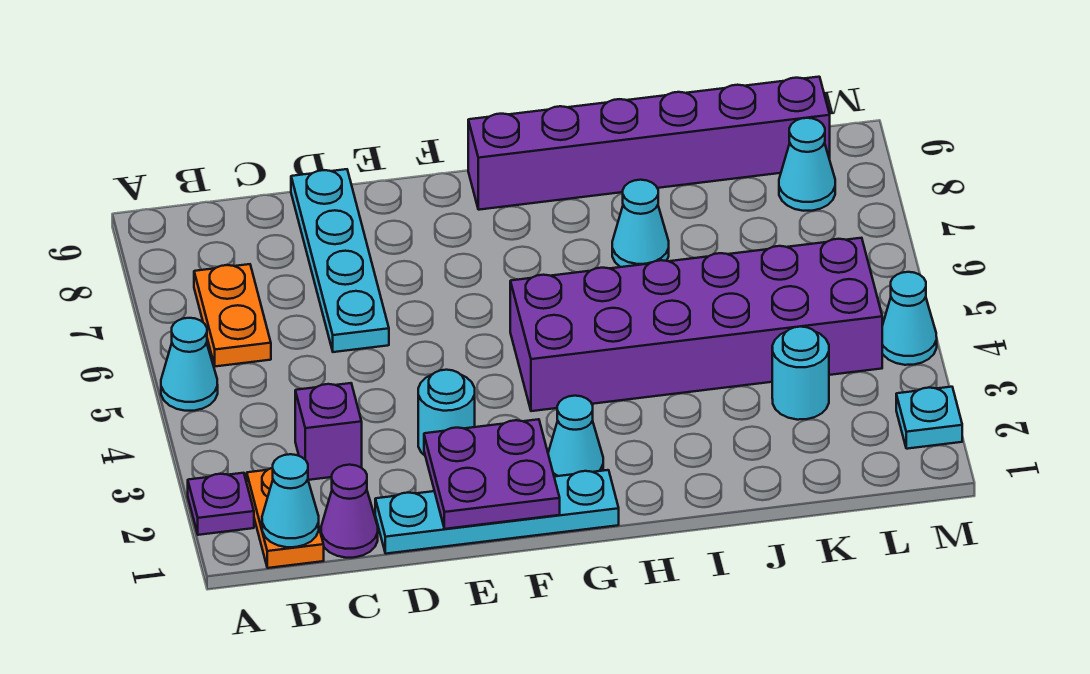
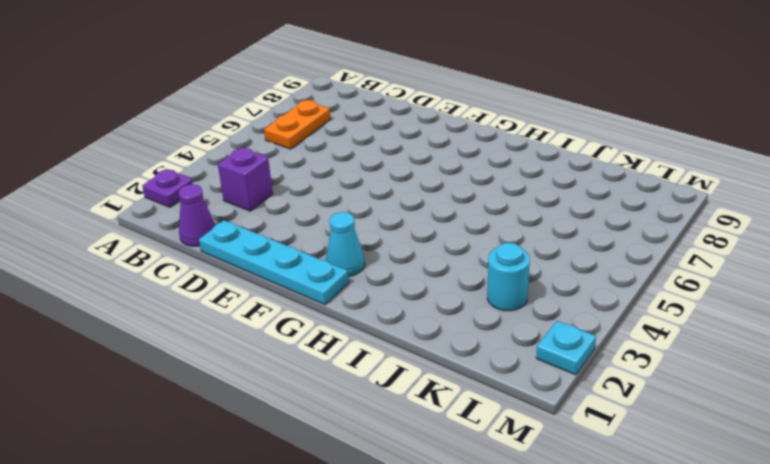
none -> cyan cone A5 level 1
none -> orange plate B1:B2 level 1
none -> cyan plate D6:D9 level 1

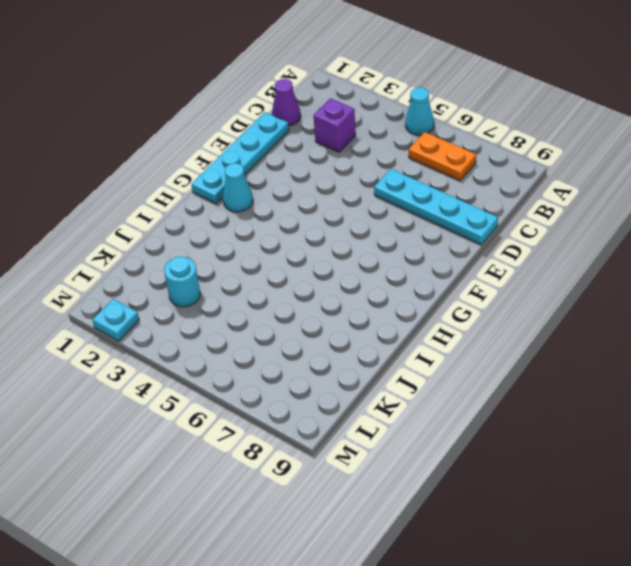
none -> purple plate A2 level 1
none -> orange plate B1:B2 level 1
none -> cyan round brick E3 level 1

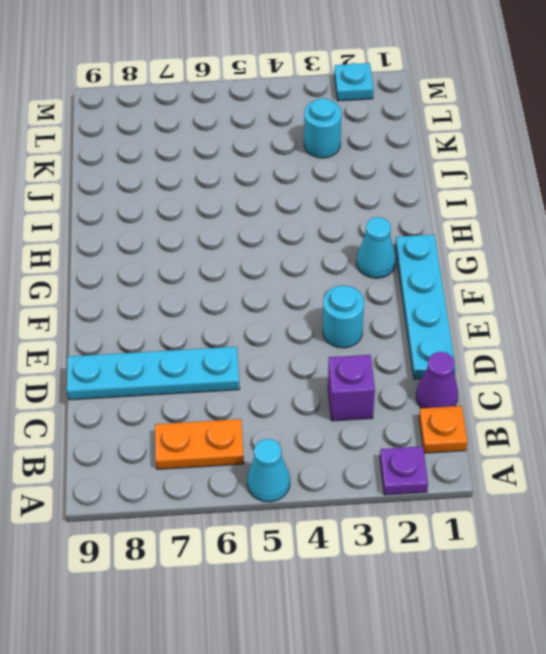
orange plate B1 level 1 -> orange plate B1:B2 level 1
none -> purple brick G4:L5 level 1
none -> purple brick G9:L9 level 1
none -> cyan cone I7 level 1

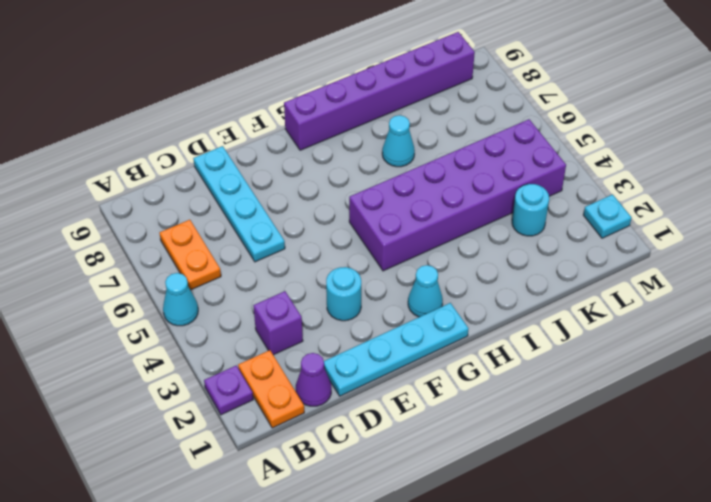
none -> cyan cone L8 level 1
none -> cyan cone M4 level 1
none -> cyan cone B1 level 2

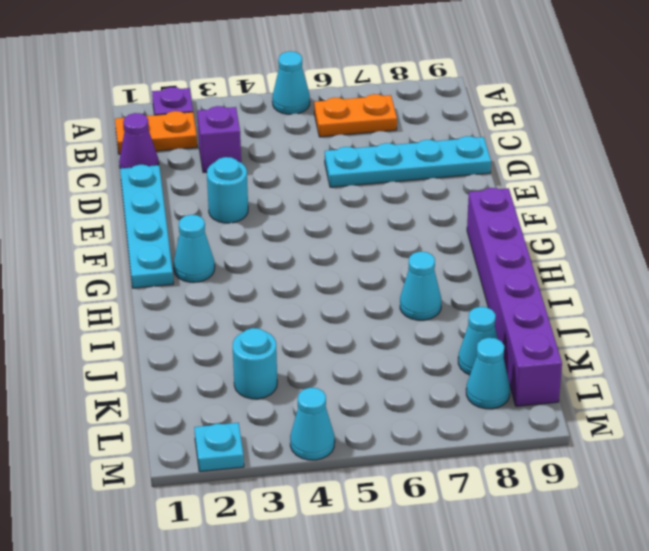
cyan cone K8 level 1 -> cyan cone B1 level 2
none -> purple brick G4:L5 level 1
none -> purple plate E1:F2 level 2

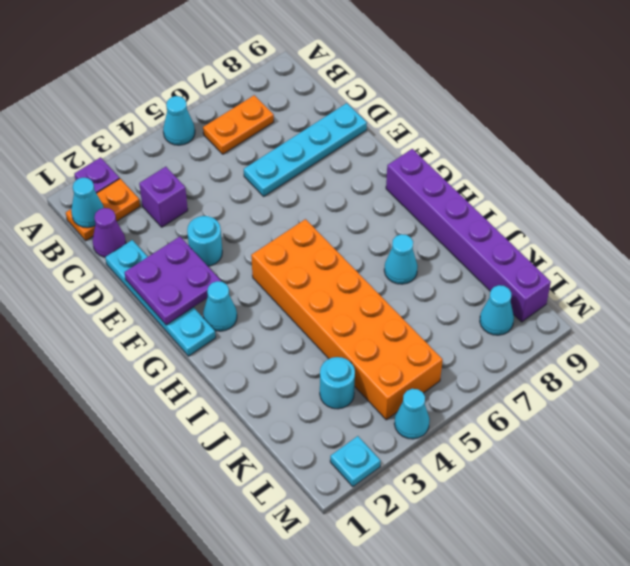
orange brick G4:L5 level 1 -> purple brick G4:L5 level 1

